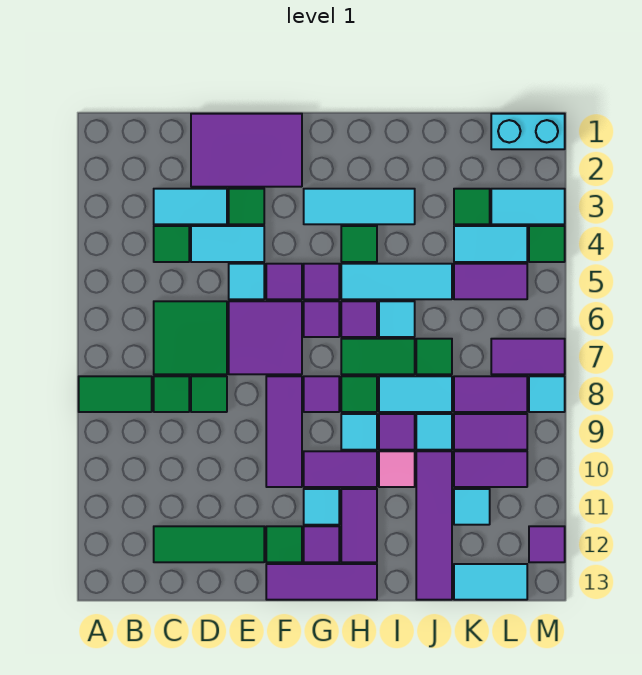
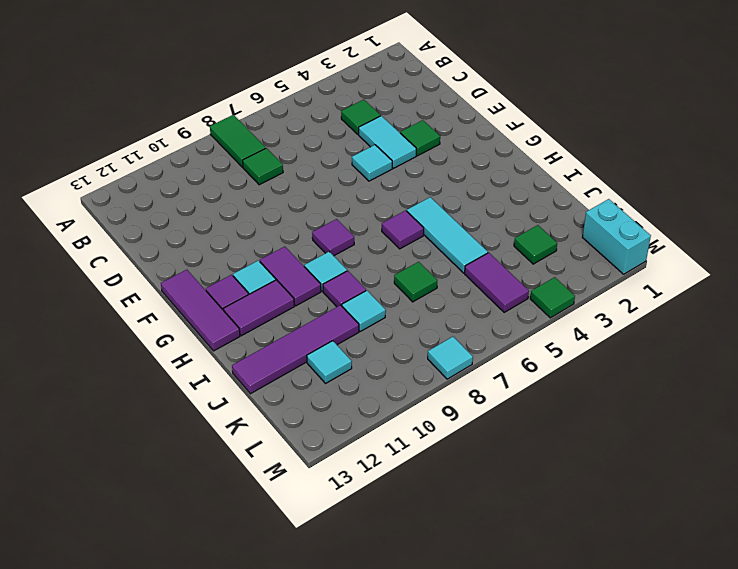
none -> cyan tile C3:D3 level 1
none -> green tile C6:D7 level 1
none -> green tile C12:E12 level 1
none -> purple tile D1:F2 level 1

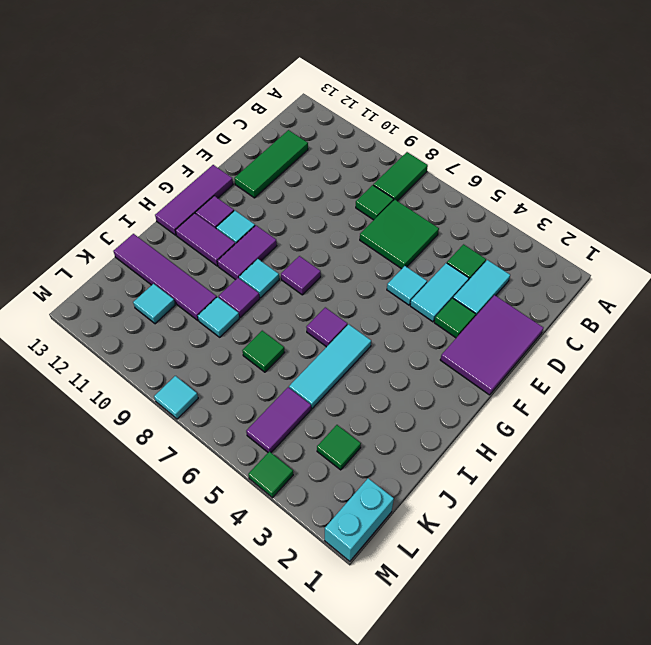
none -> green tile D8 level 1
none -> purple tile E6:F7 level 1
none -> purple tile F5 level 1
none -> purple tile F8:F10 level 1

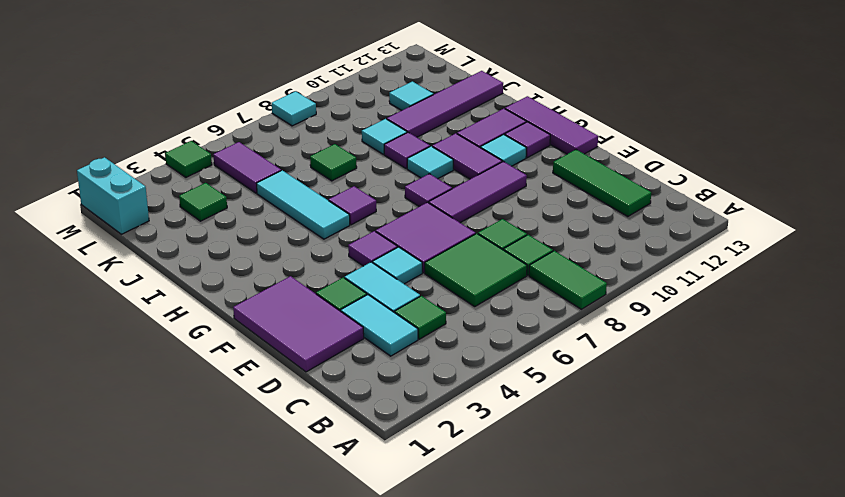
none -> green tile F12 level 1
none -> cyan tile G3:I3 level 1
none -> purple tile G5 level 1
none -> purple tile G6 level 1

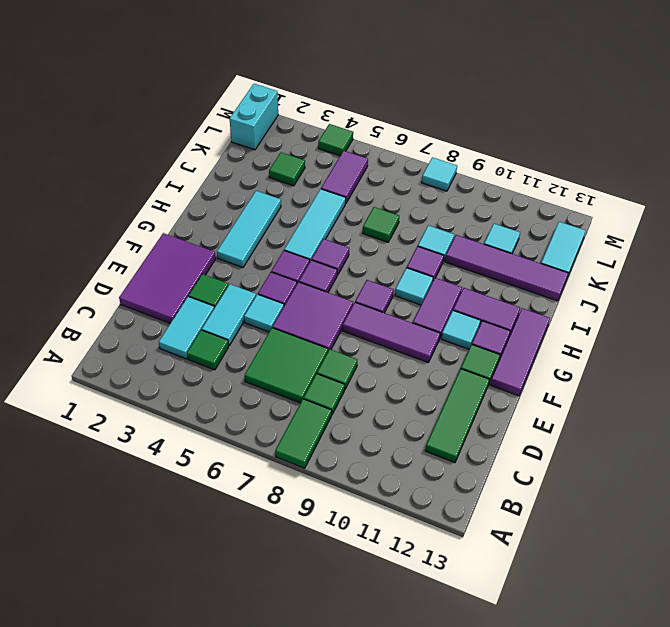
none -> green tile H4 level 1
none -> green tile H7:I7 level 1
none -> green tile H8 level 1
none -> cyan tile I6 level 1

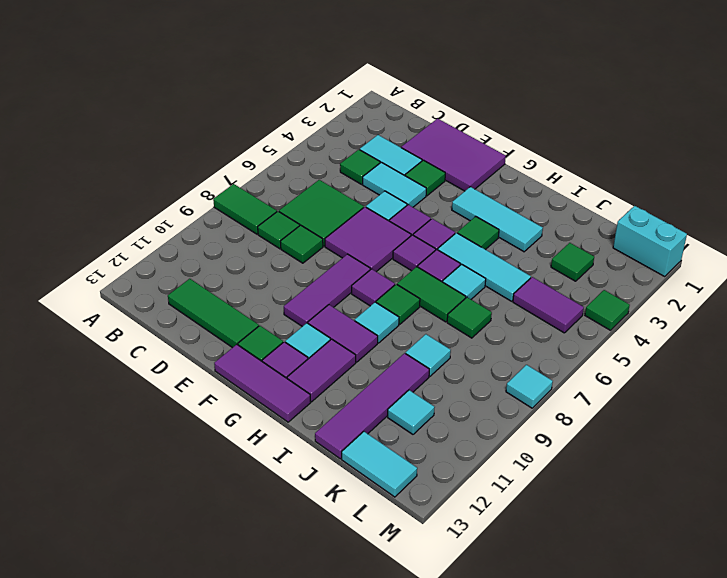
none -> cyan tile I8:J8 level 1
none -> purple tile I9 level 1
none -> pink tile I10 level 1
none -> cyan tile K4:L4 level 1

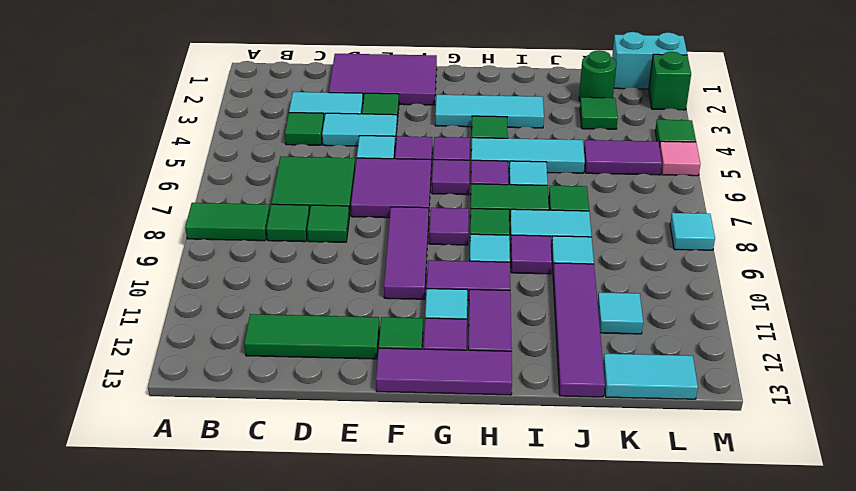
green round brick K2 level 1 -> none
green brick M2 level 1 -> none
pink tile M5 level 1 -> pink tile I10 level 1
none -> cyan tile K4:L4 level 1
none -> purple tile K8:L8 level 1
none -> purple tile K9:L9 level 1
none -> purple tile K10:L10 level 1

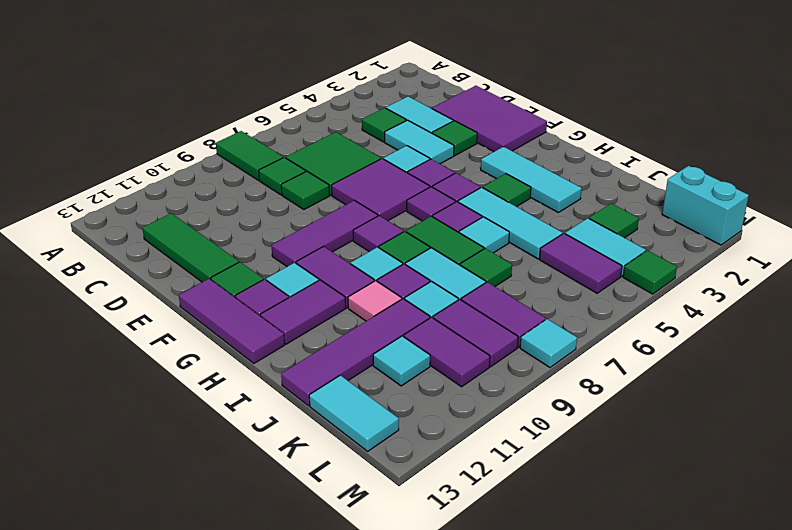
none -> cyan tile L3:M3 level 1
none -> purple tile L7:M7 level 1
none -> purple tile M12 level 1

